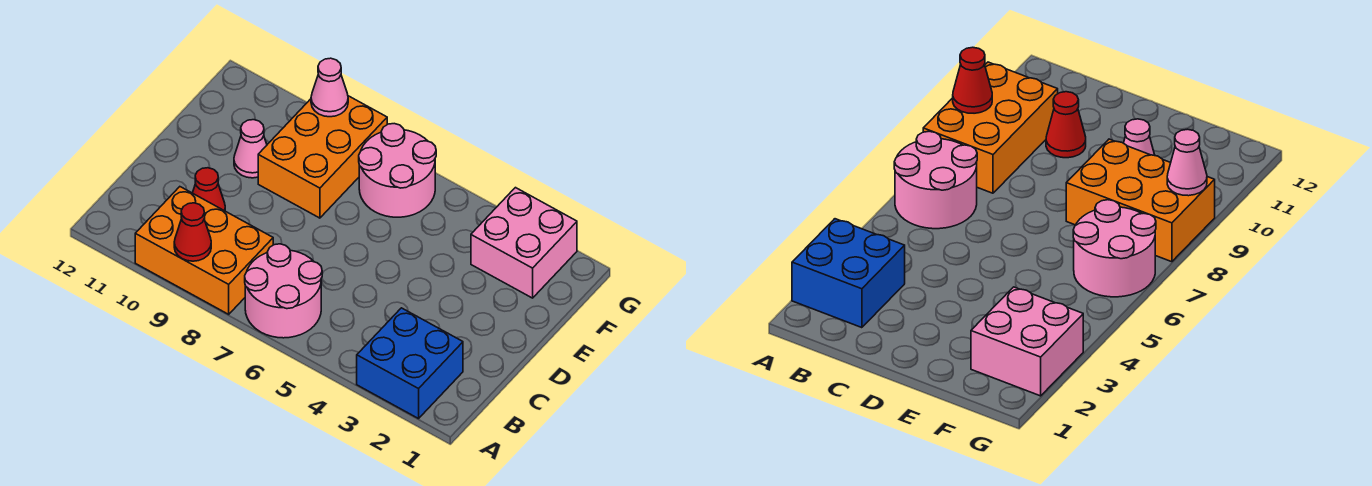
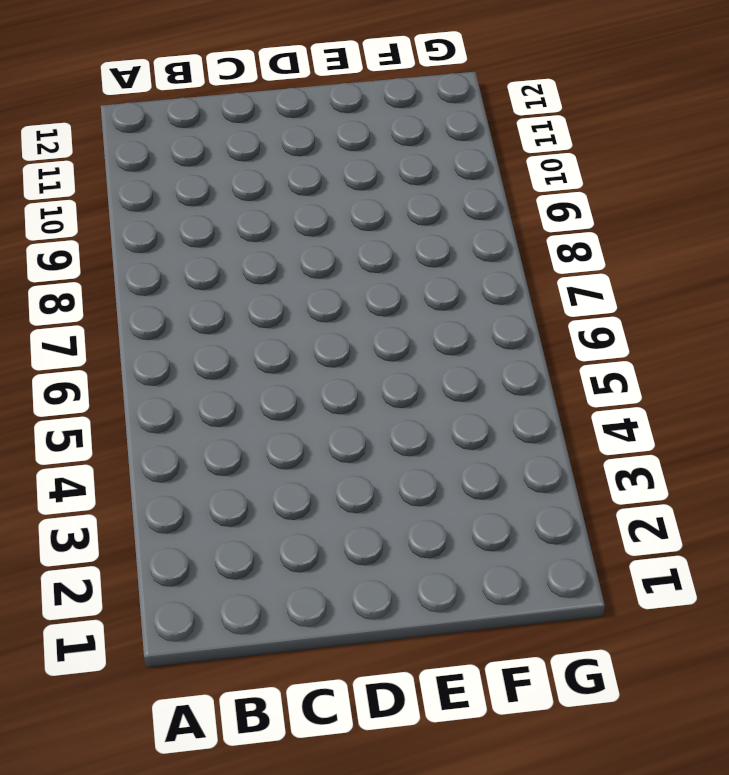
none -> blue brick A2:B3 level 1
none -> pink round brick A6:B7 level 1

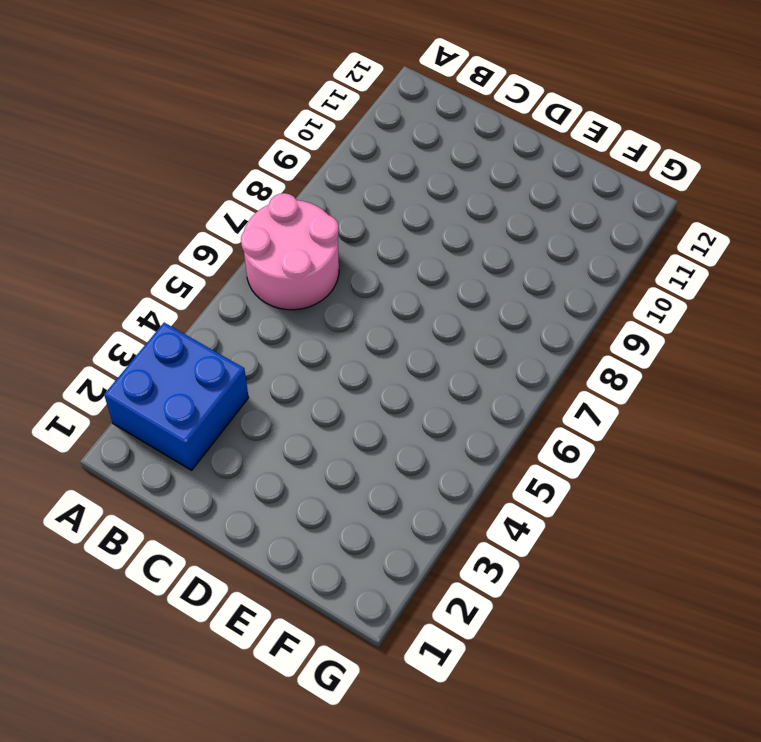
none -> orange brick A8:B10 level 1
none -> red cone C10 level 1

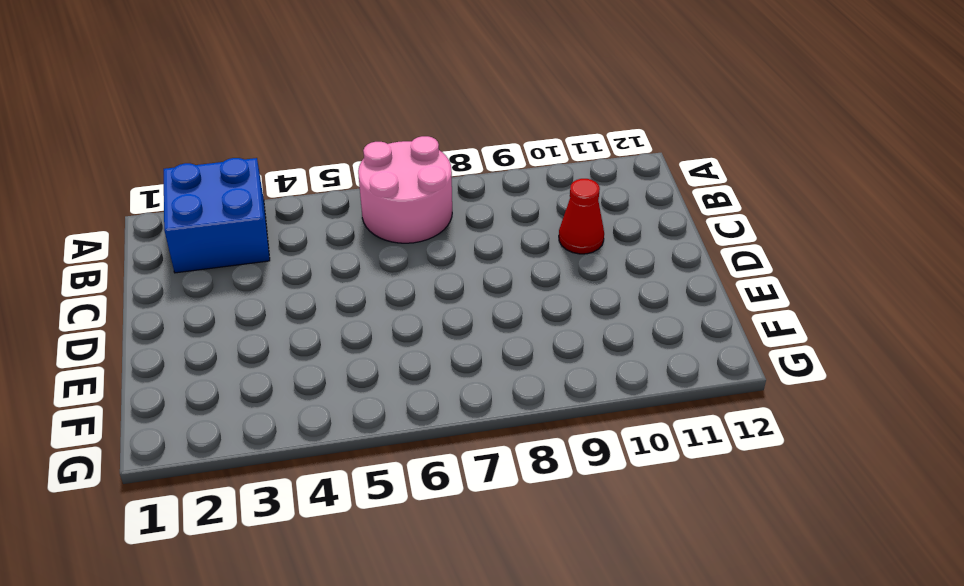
none -> orange brick A8:B10 level 1
none -> orange brick E8:G9 level 1

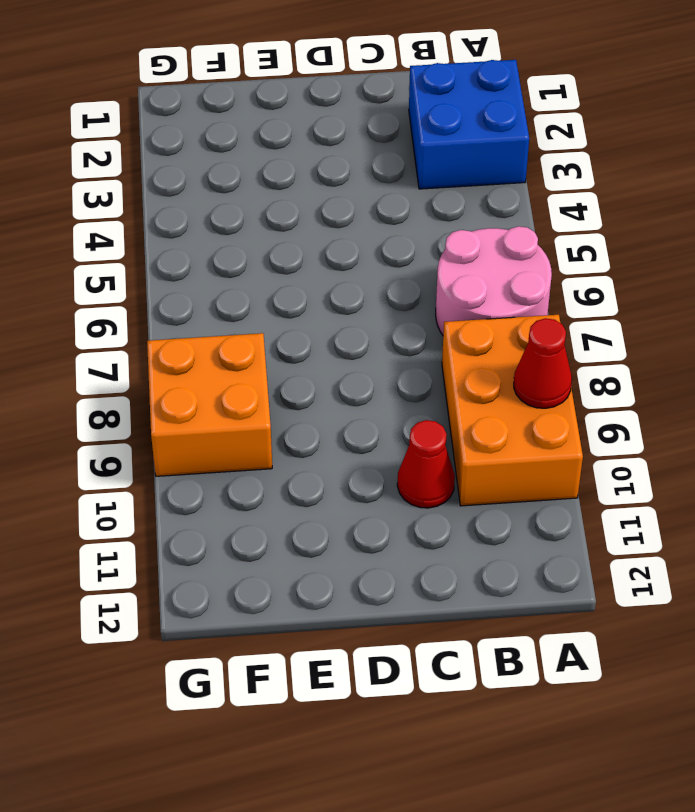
orange brick F8:G9 level 1 -> orange brick E8:G9 level 1
none -> pink cone E10 level 1
none -> pink brick F2:G3 level 1

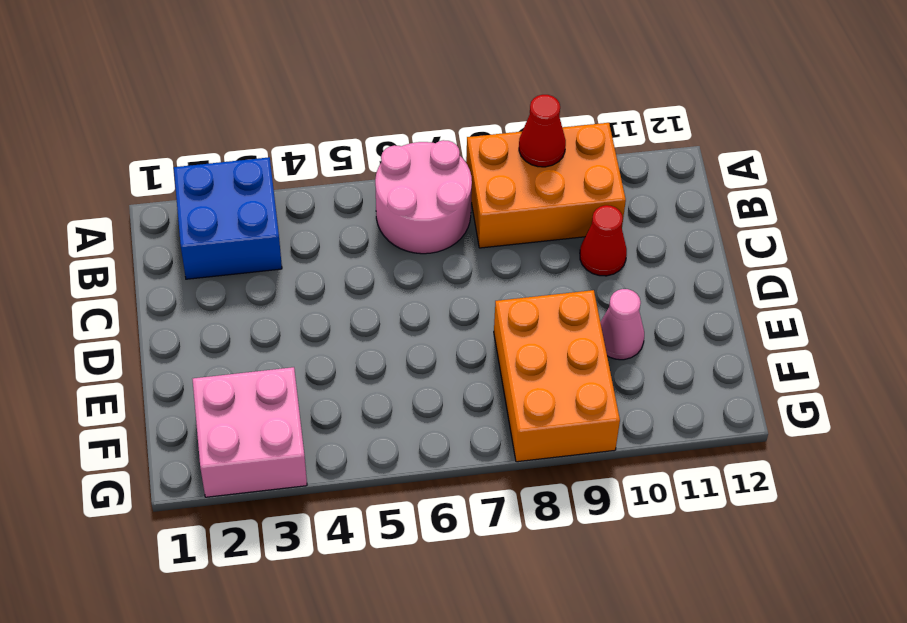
none -> pink round brick F6:G7 level 1
none -> pink cone G9 level 2

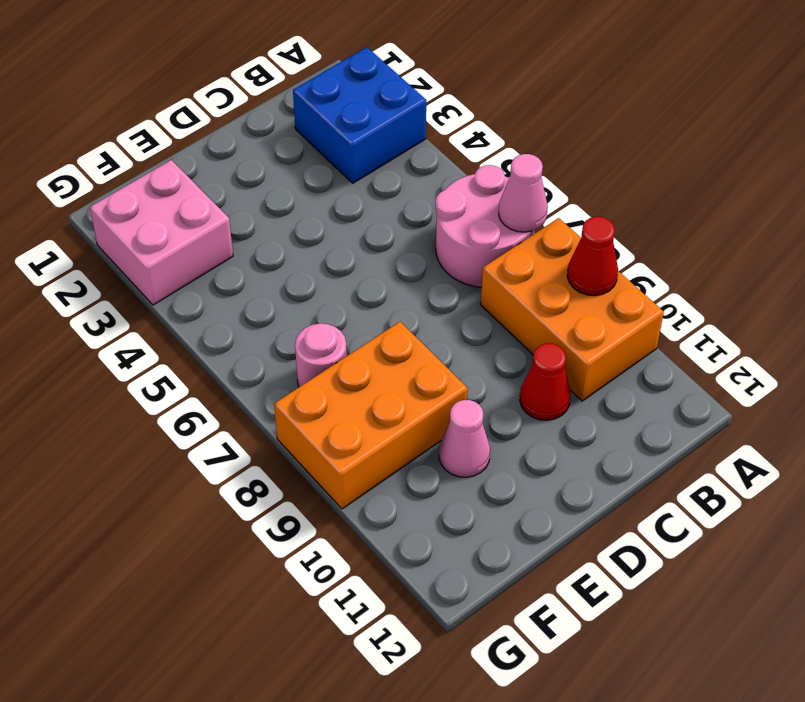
pink cone A7 level 2 -> pink cone G9 level 2
pink round brick F7 level 1 -> pink round brick F6:G7 level 1

